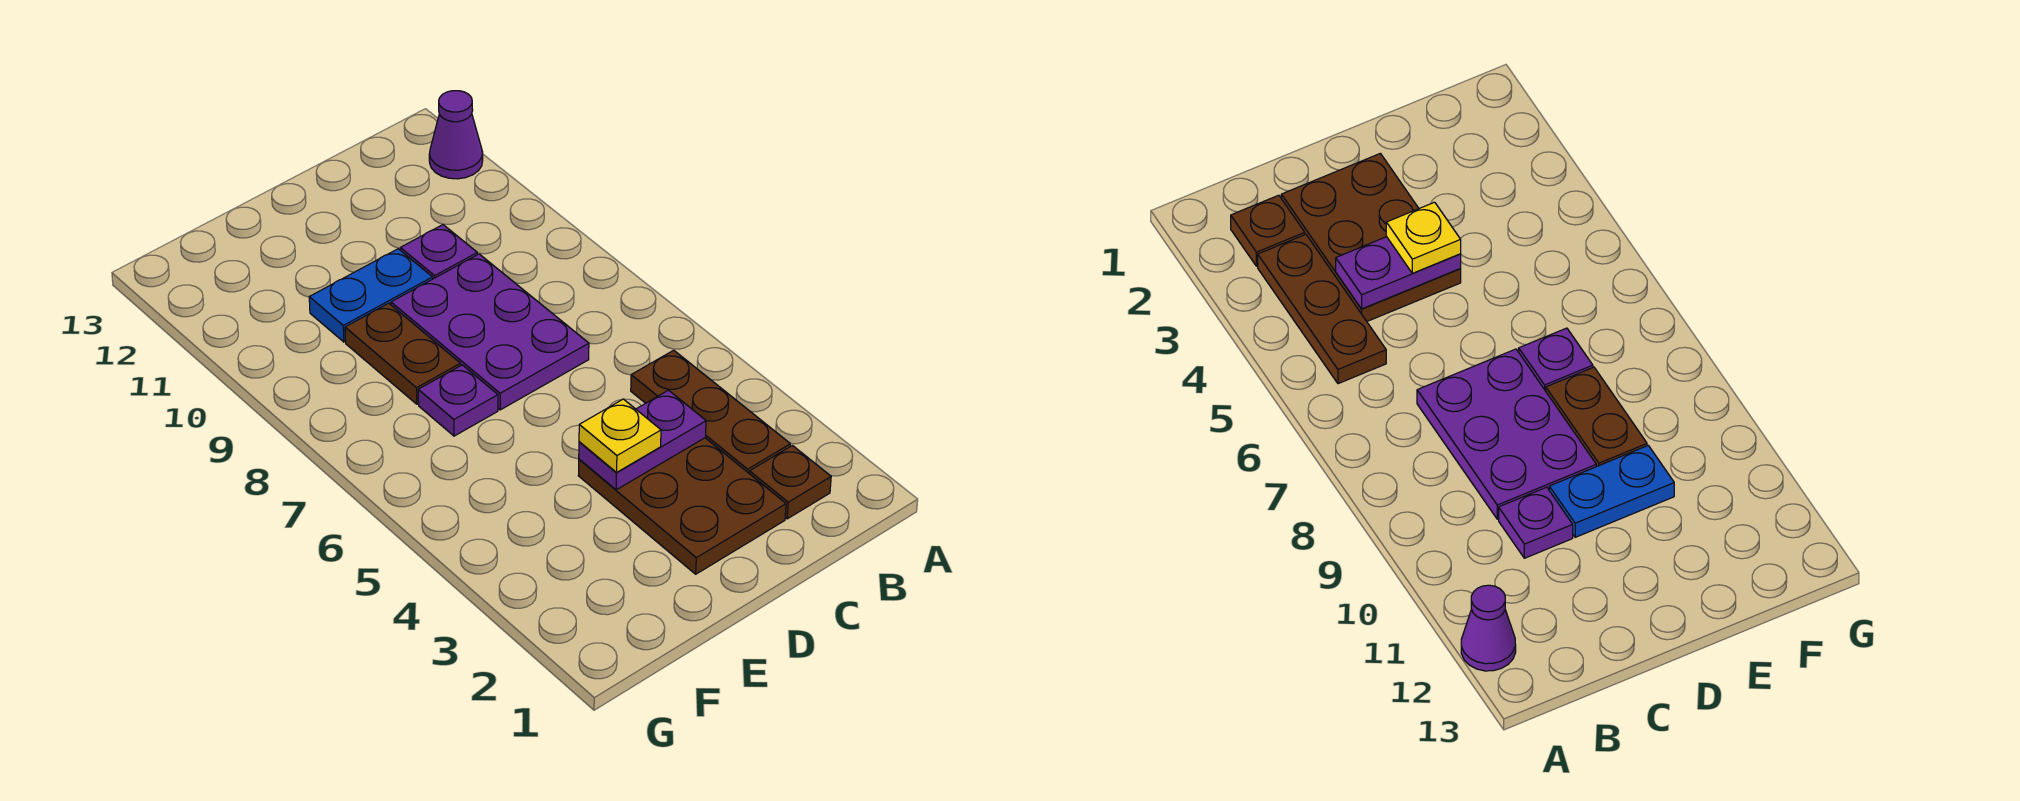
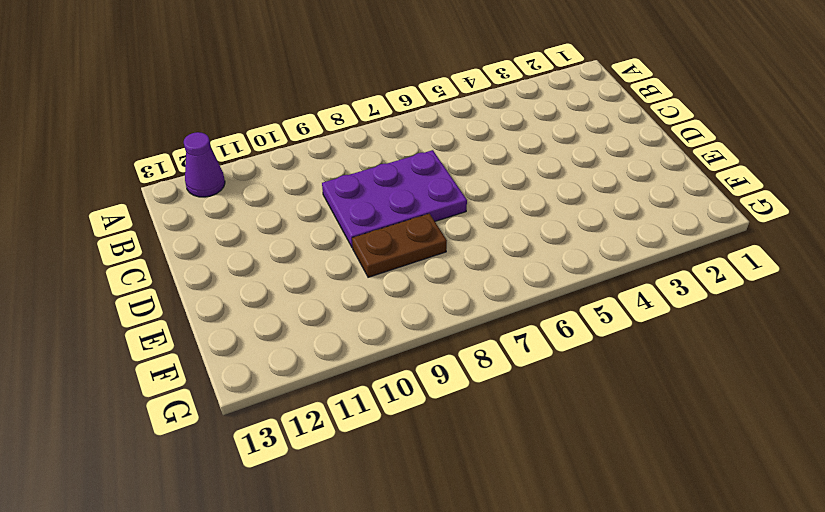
none -> brown plate B2 level 1
none -> brown plate B3:B5 level 1

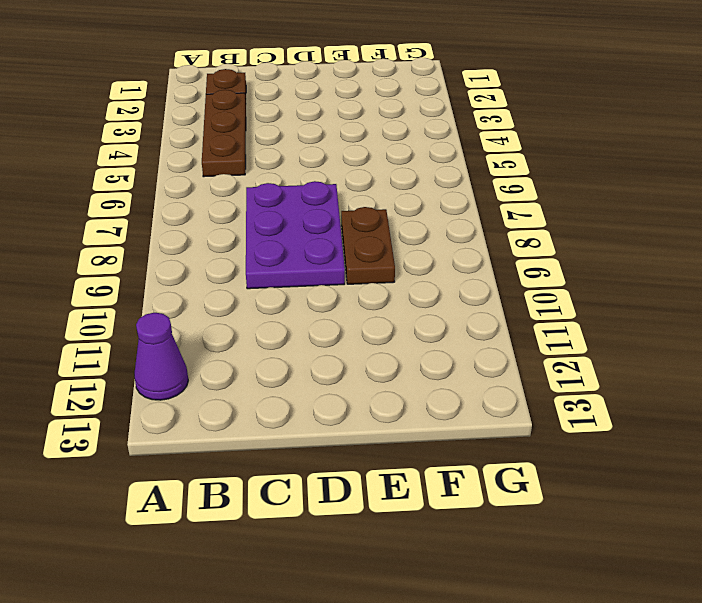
none -> brown plate C2:D4 level 1
none -> purple plate C10 level 1

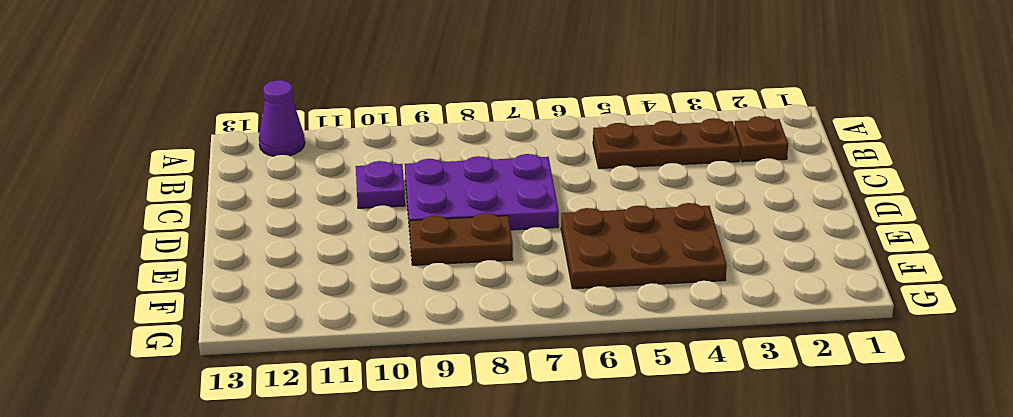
brown plate E4:F6 level 1 -> brown plate C2:D4 level 1
none -> blue plate D10:E10 level 1
none -> purple plate E7 level 1

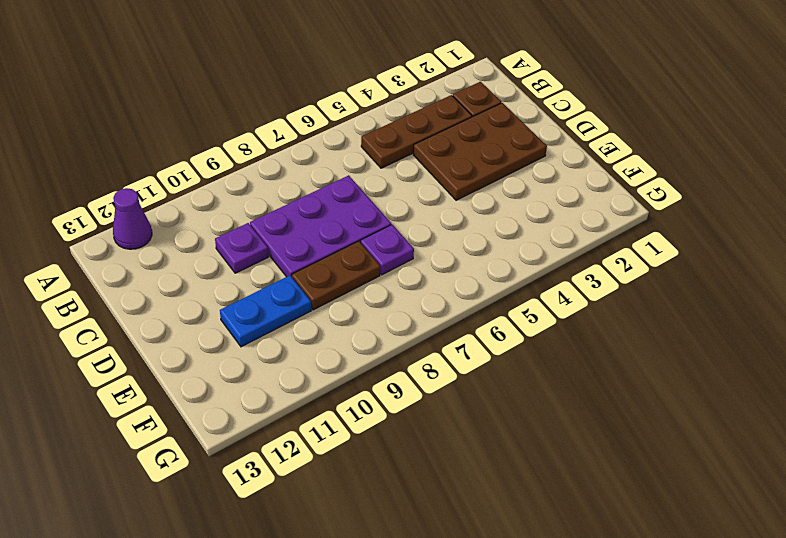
blue plate E10:E11 level 1 -> blue plate D10:E10 level 1
none -> purple plate C4:D4 level 2
none -> yellow plate D4 level 3

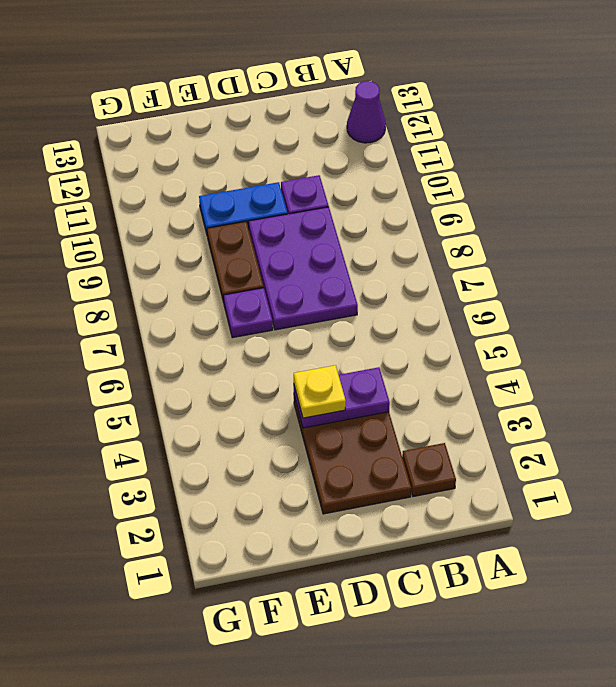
none -> brown plate B3:B5 level 1

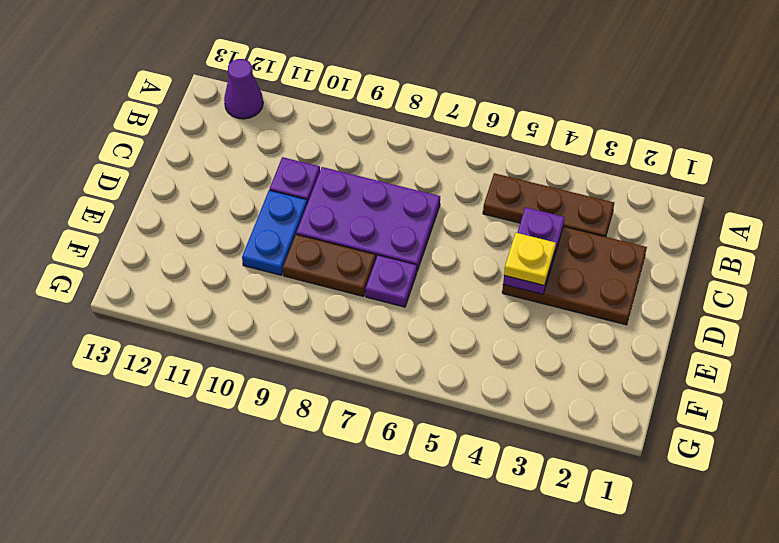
none -> brown plate B2 level 1

